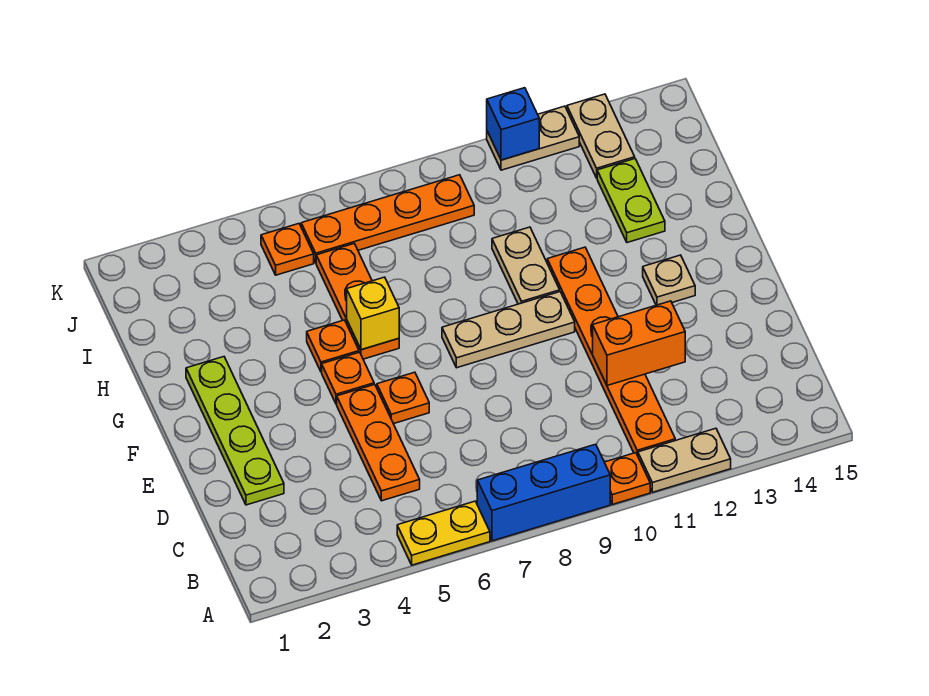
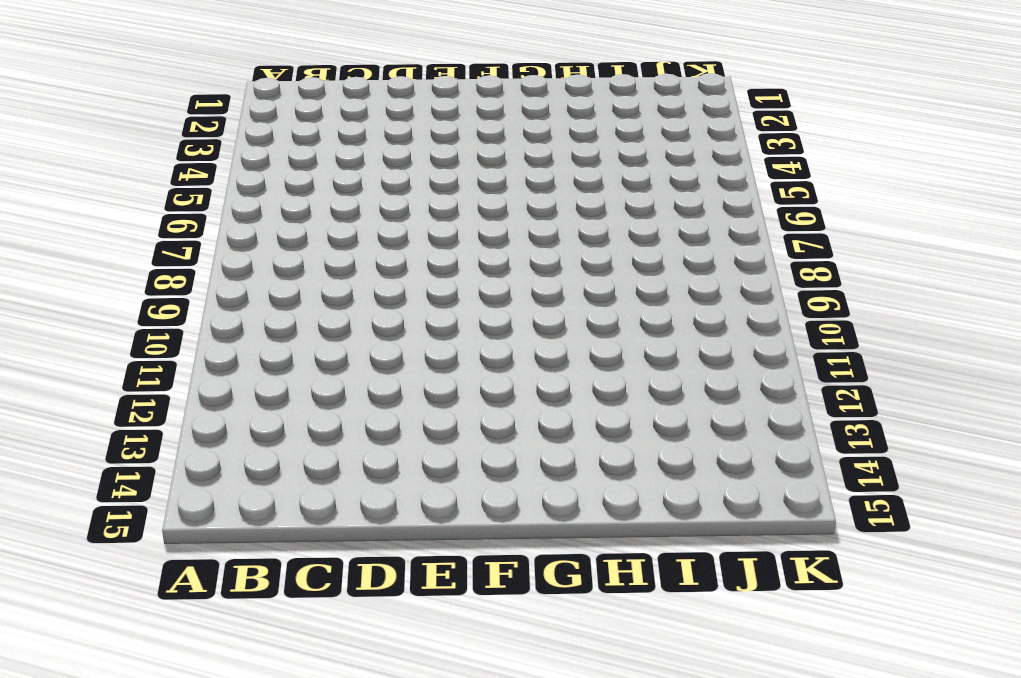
none -> yellow plate A5:A6 level 1
none -> blue brick A7:A9 level 1
none -> orange plate A10 level 1

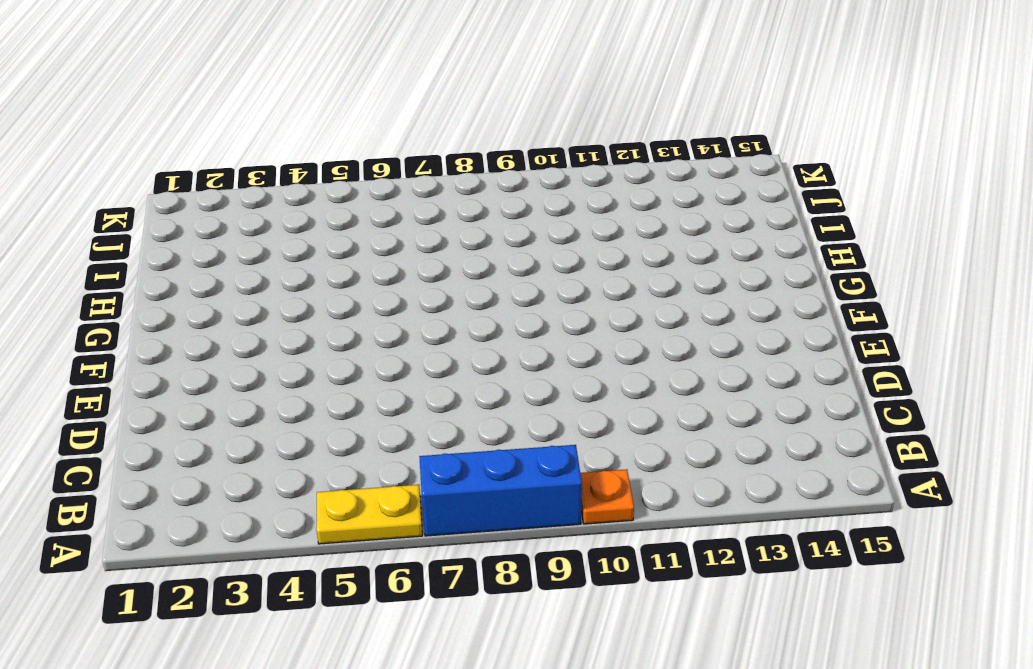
none -> tan plate A11:A12 level 1
none -> orange plate B11:G11 level 1
none -> orange plate C5:E5 level 1

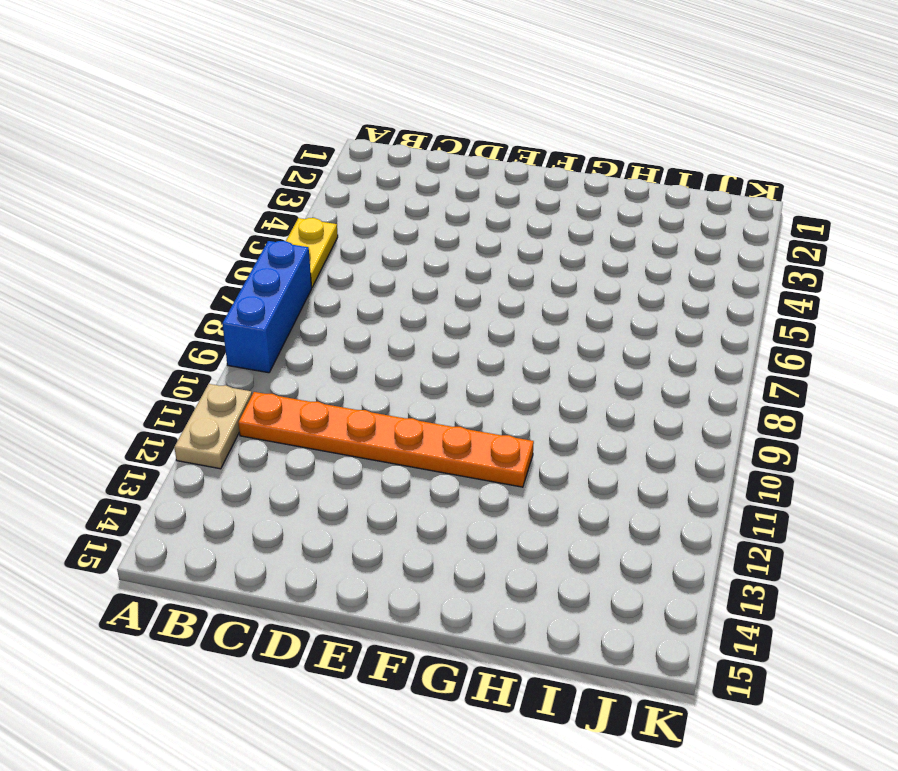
none -> orange plate A10 level 1
none -> orange plate C5:E5 level 1
none -> lime plate D2:G2 level 1

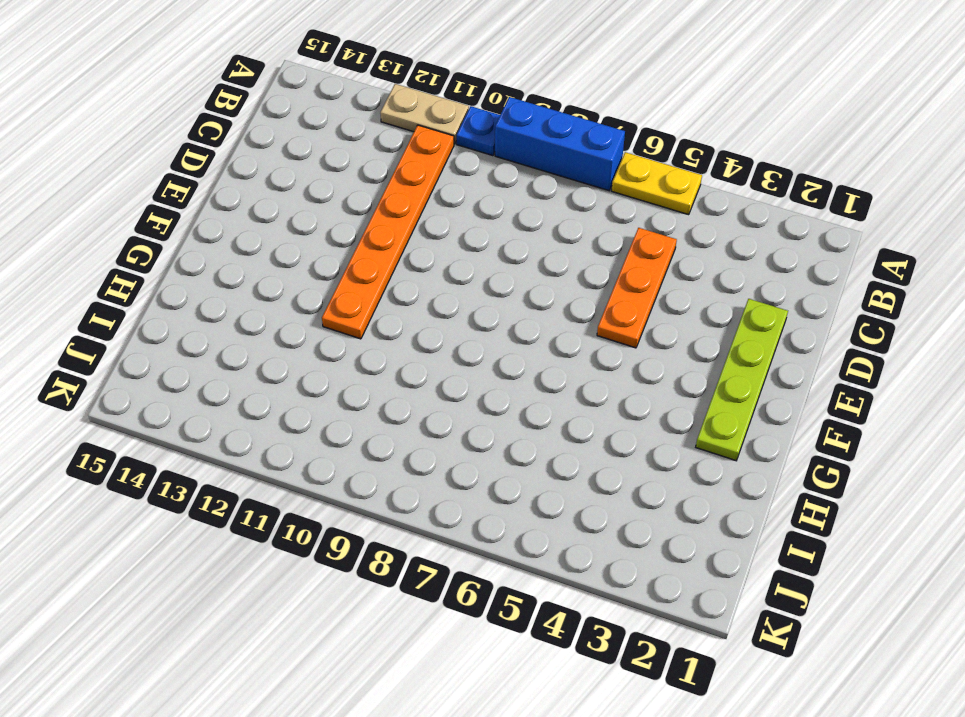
blue plate A10 level 1 -> orange plate A10 level 1
none -> orange plate E6 level 1
none -> orange plate F5 level 1
none -> tan plate F8:F10 level 1

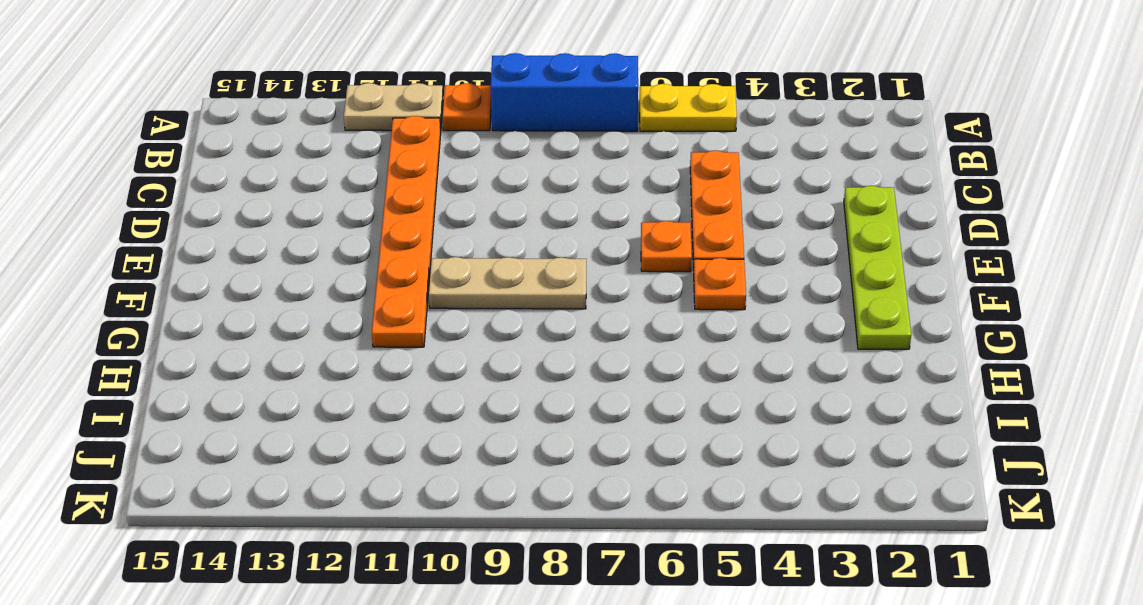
none -> tan plate F13 level 1
none -> orange plate G5 level 1
none -> orange plate G6:I6 level 1

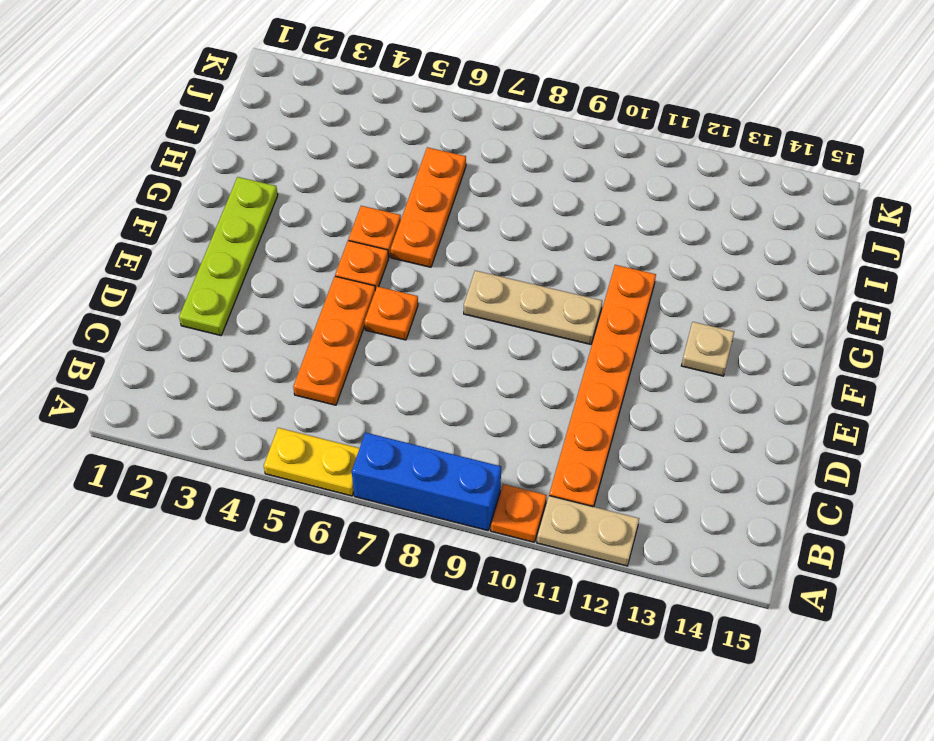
none -> tan plate G10:H10 level 1
none -> lime plate H13:I13 level 1
none -> orange plate J5 level 1

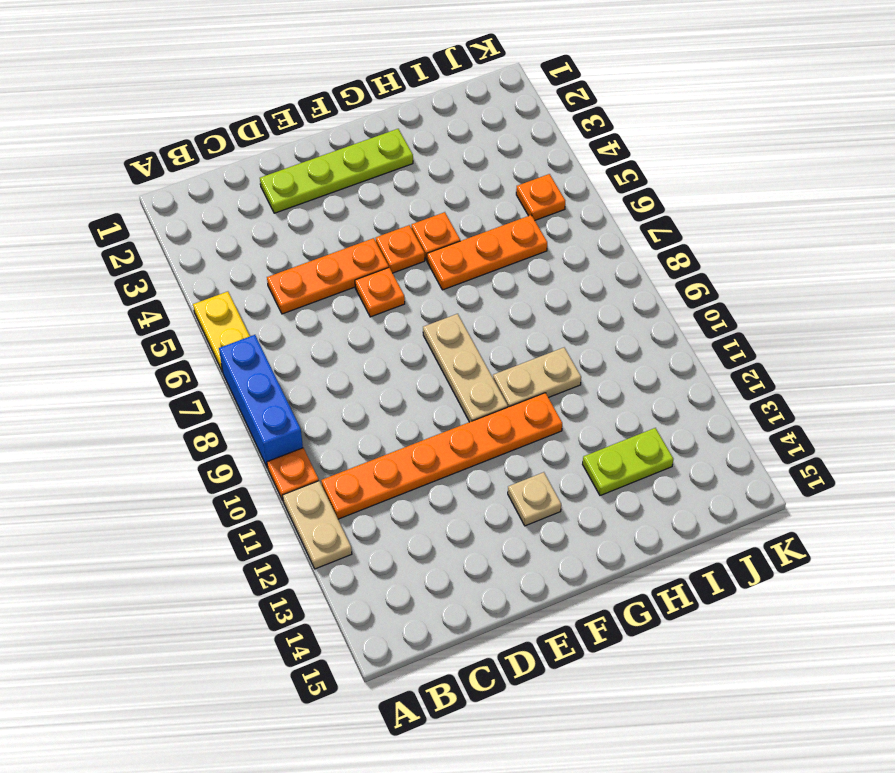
none -> orange plate J6:J9 level 1
none -> tan plate J13:K13 level 1
none -> tan plate K11:K12 level 1

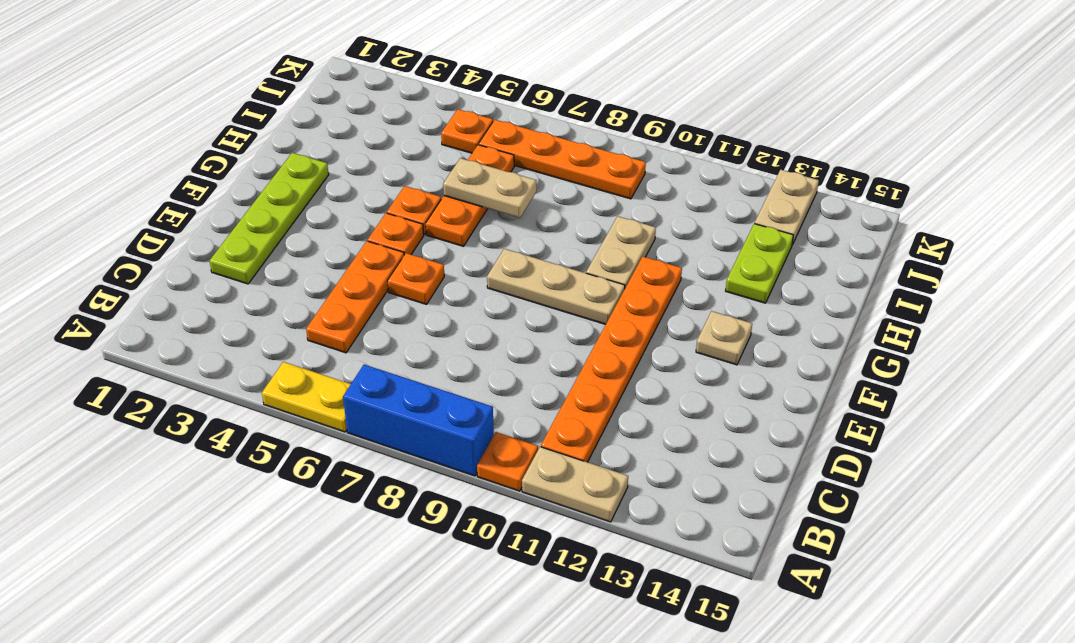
tan plate H6:H7 level 2 -> tan plate K11:K12 level 1
none -> orange brick D11:D12 level 2
none -> yellow brick G6 level 2
none -> blue brick K11 level 2

